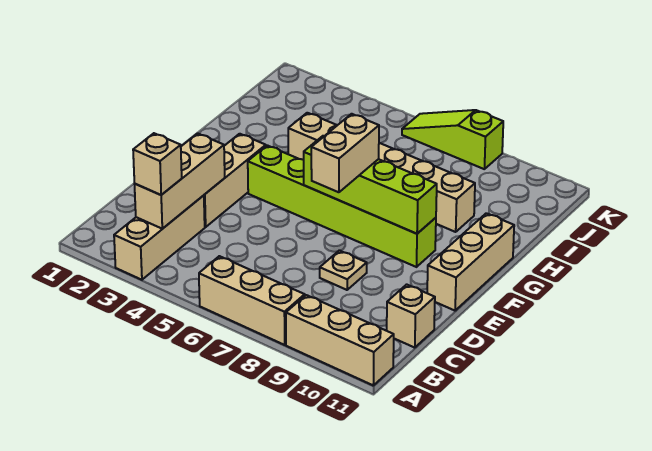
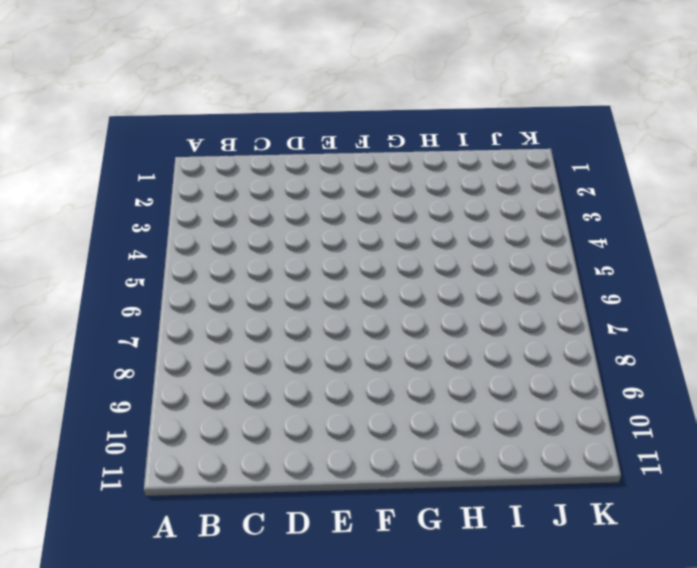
none -> tan brick A3:C3 level 1
none -> tan brick A6:A8 level 1
none -> tan brick A9:A11 level 1

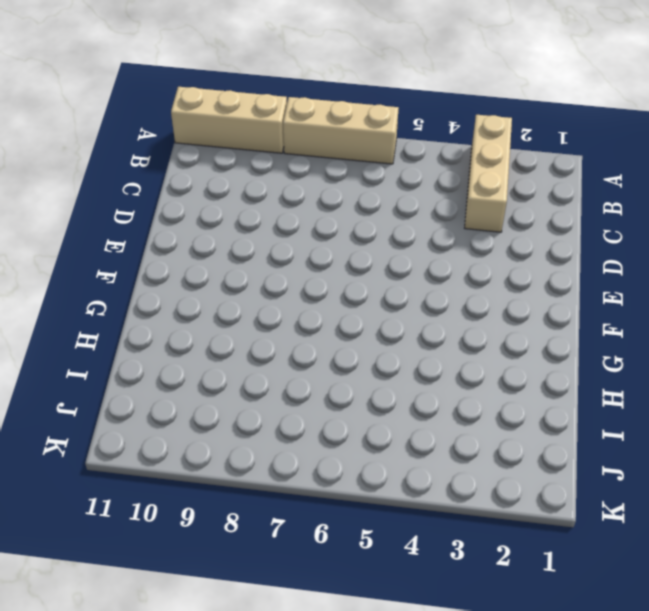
none -> tan brick C11 level 1
none -> tan brick D3:F3 level 1
none -> tan plate D8 level 1

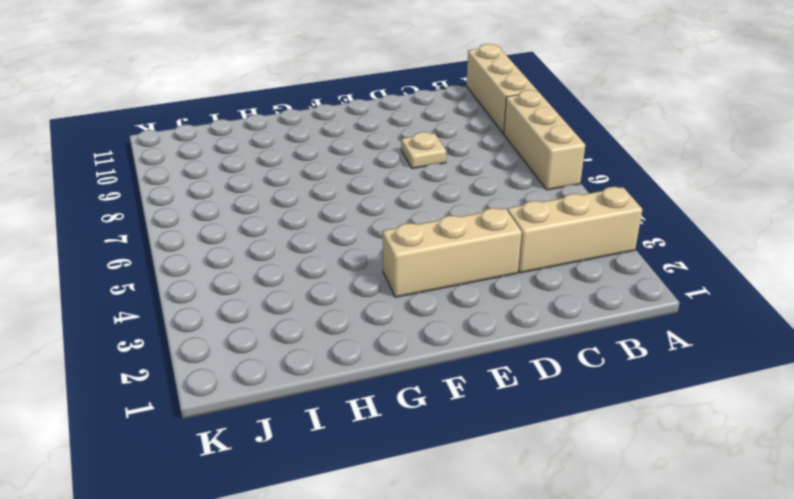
none -> tan brick C11 level 1
none -> tan brick E11:G11 level 1
none -> lime brick F4:F9 level 1

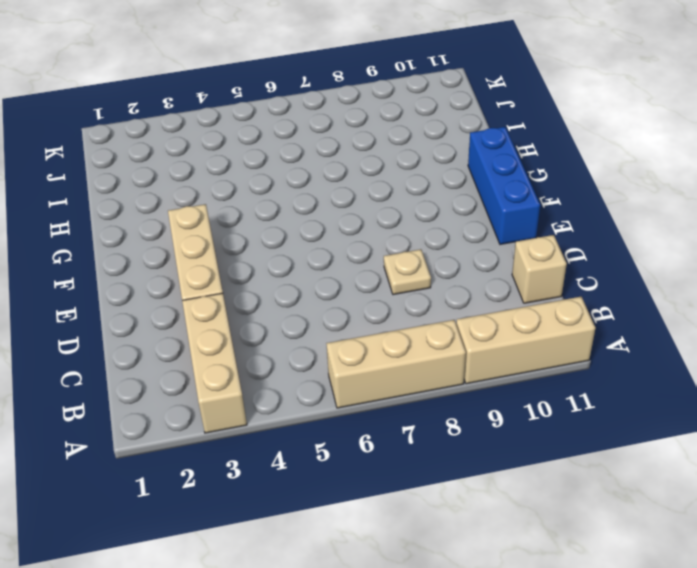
blue brick E11:G11 level 1 -> tan brick E11:G11 level 1
none -> lime brick F4:F9 level 1
none -> tan brick H4:H9 level 1
none -> lime slope K6:K8 level 1 top 8

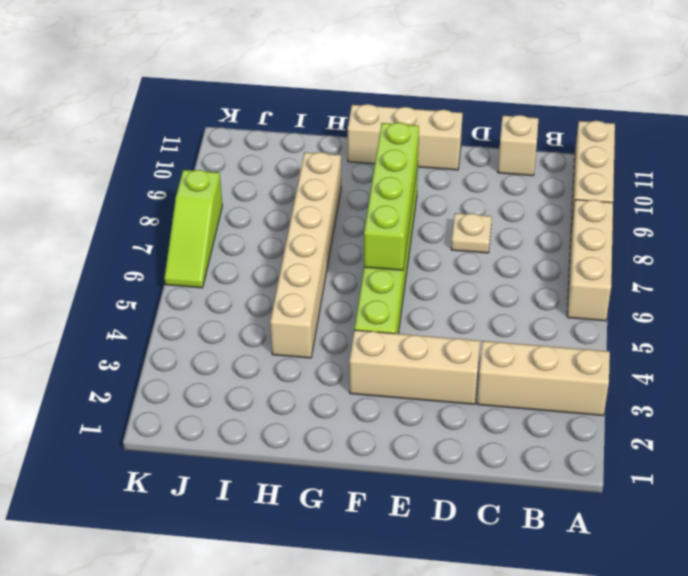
none -> tan brick B3:D3 level 2
none -> tan brick B3 level 3
none -> tan brick E7:F7 level 3

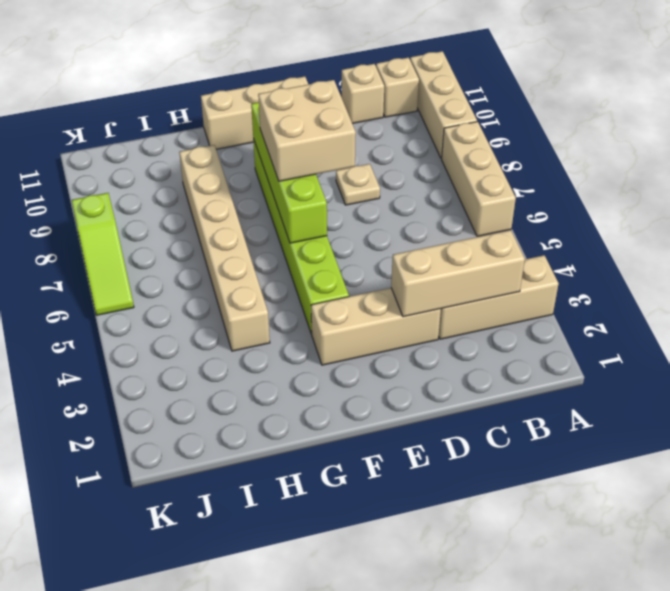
tan brick B11 level 1 -> tan brick B3 level 3
tan brick E7:F8 level 3 -> tan brick E7:F7 level 3

